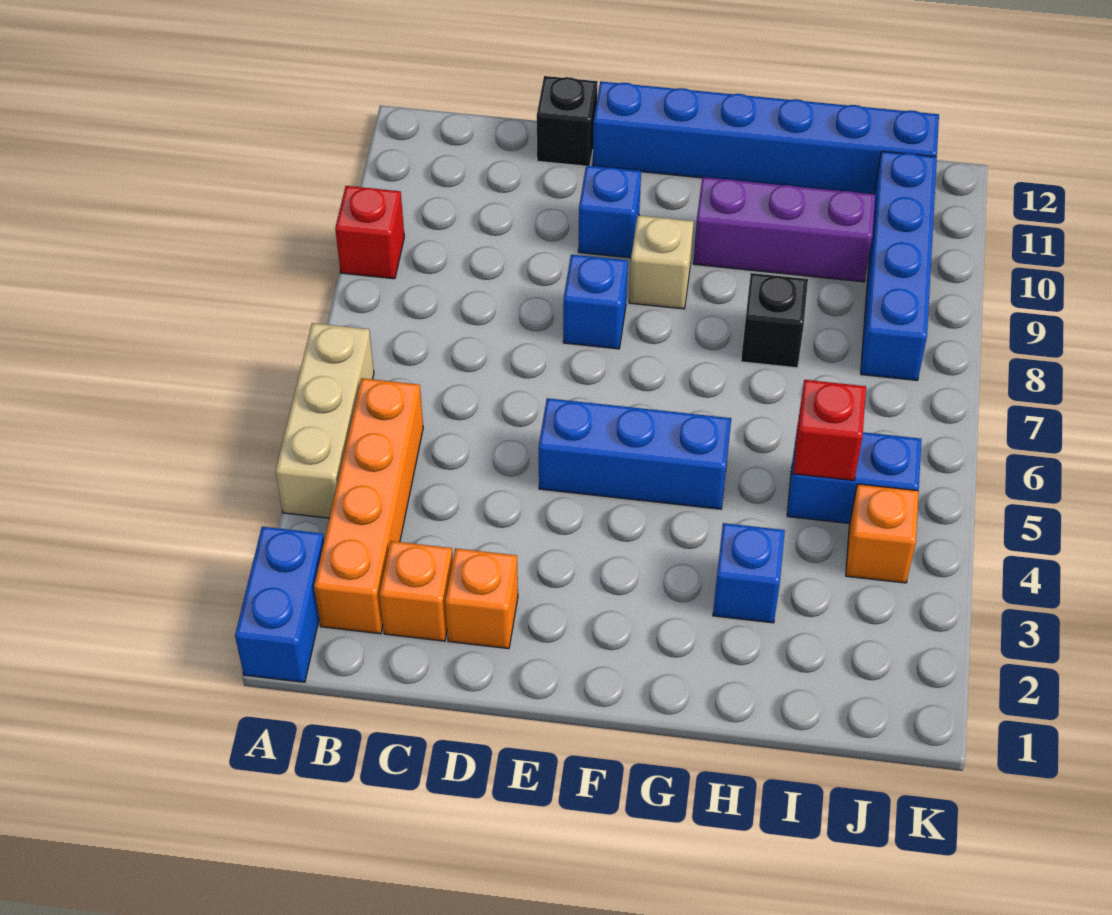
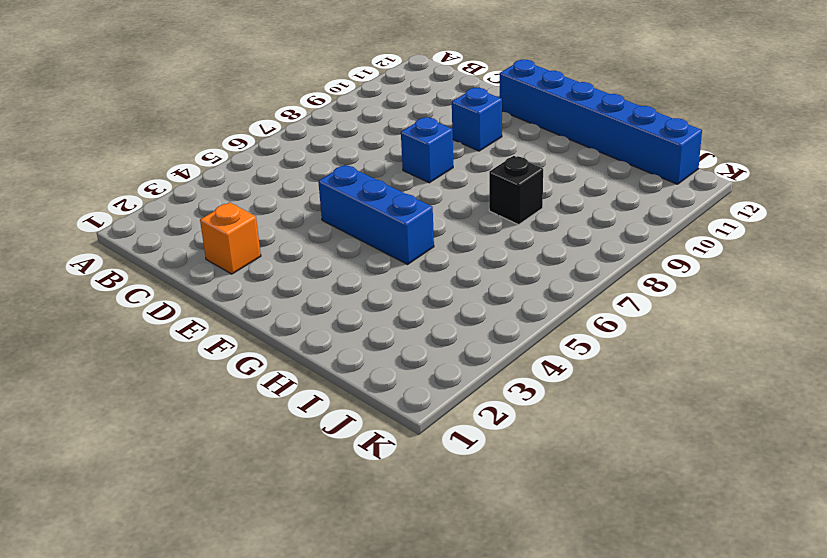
none -> blue brick A1:A2 level 1
none -> tan brick A4:A6 level 1
none -> red brick A9 level 1

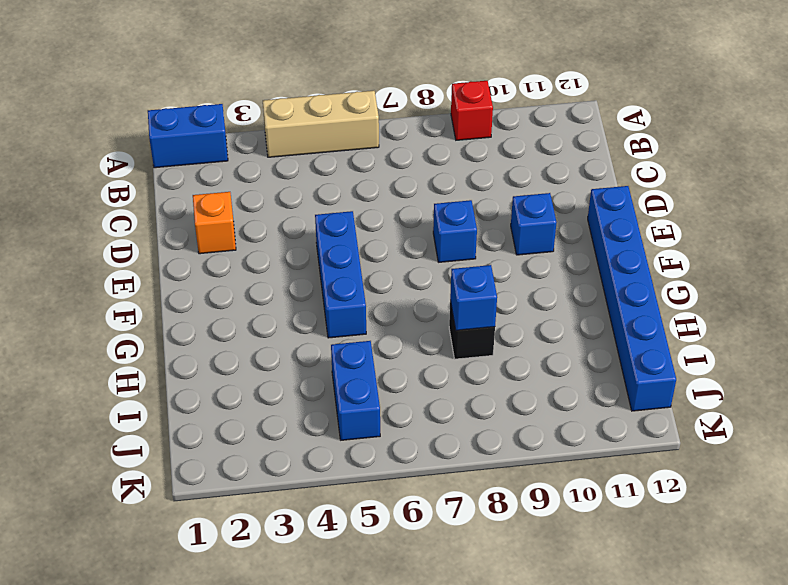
blue brick H8 level 2 -> blue brick H3 level 1
none -> orange brick B2:B5 level 1
none -> orange brick C2 level 1
none -> black brick D12 level 1

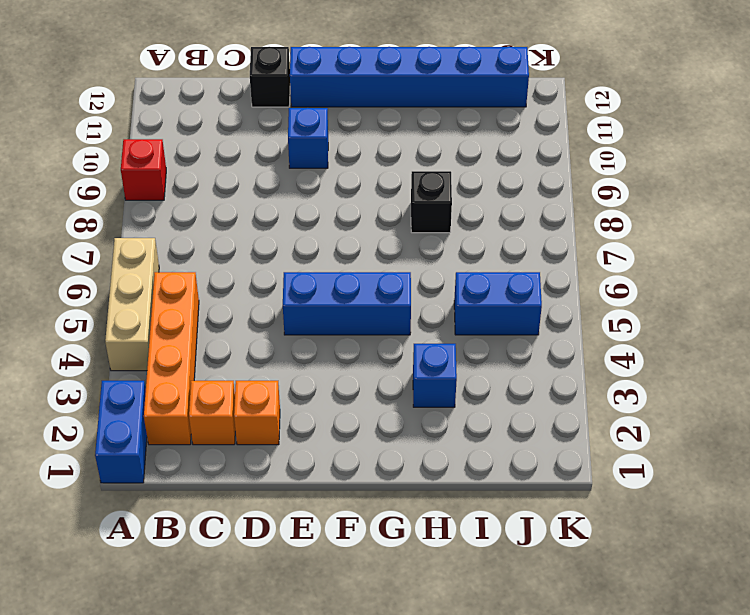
none -> blue brick E8 level 1
none -> tan brick F9 level 1
none -> purple brick G10:I10 level 1

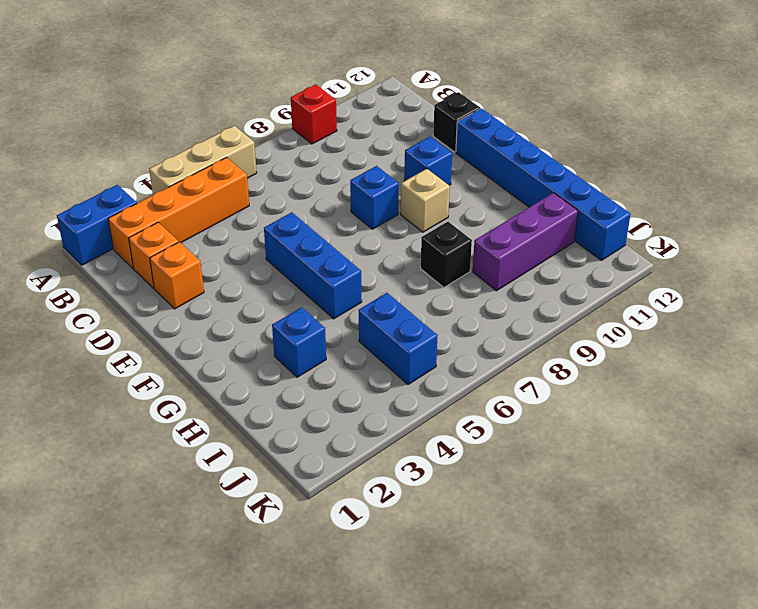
purple brick I9:I11 level 1 -> purple brick G10:I10 level 1
none -> orange brick J4 level 1
none -> blue brick J8:J11 level 1
none -> red brick I5 level 2

